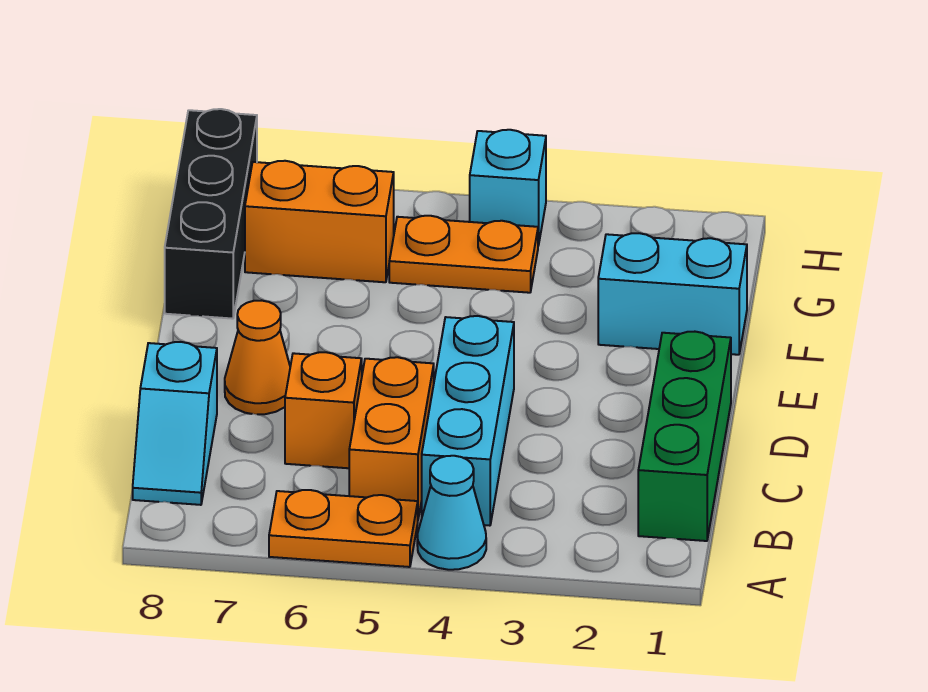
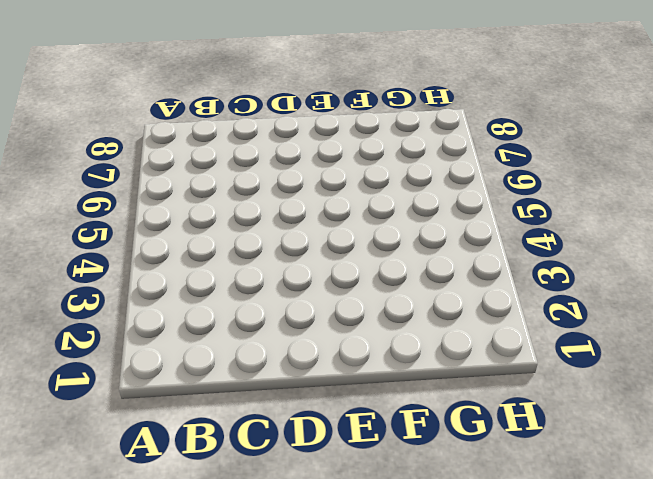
none -> cyan cone A4 level 1
none -> orange plate A5:A6 level 1
none -> green brick B1:D1 level 1

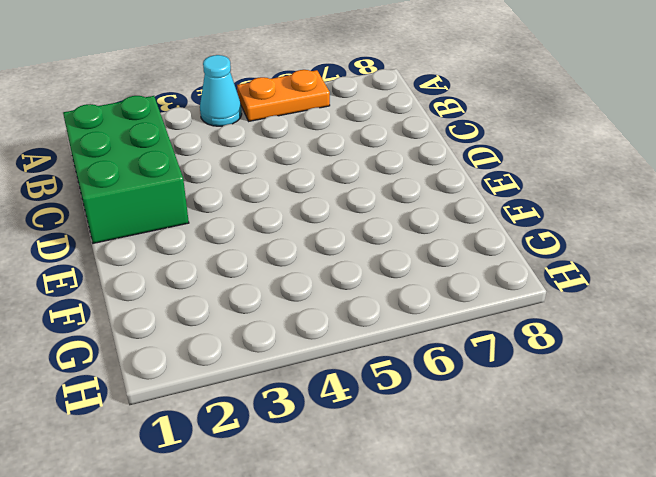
green brick B1:D2 level 1 -> green brick B1:D1 level 1
none -> cyan brick B4:D4 level 1
none -> orange brick B5:C5 level 1
none -> cyan slope B8:C8 level 1 top C

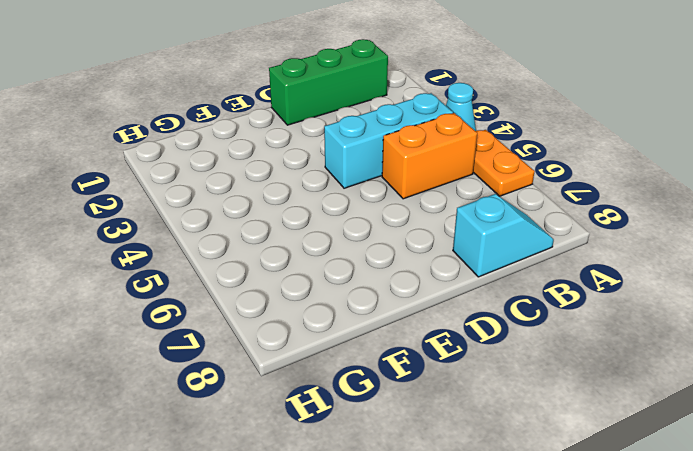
none -> orange brick C6 level 1
none -> orange cone D7 level 1
none -> cyan brick F1:F2 level 1

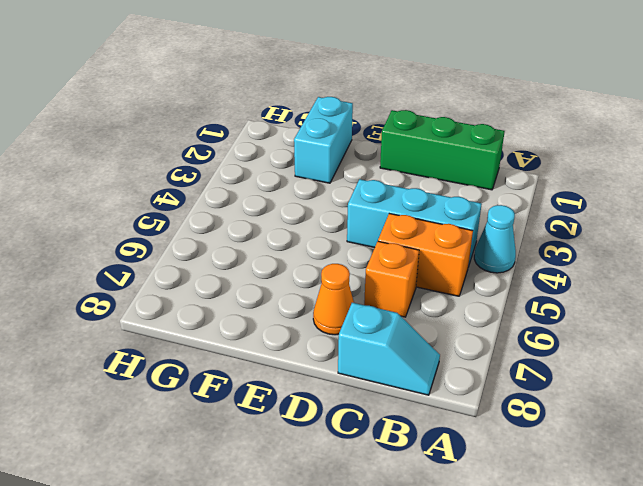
none -> orange plate A5:A6 level 1
none -> black brick F8:H8 level 1
none -> orange plate G4:G5 level 1

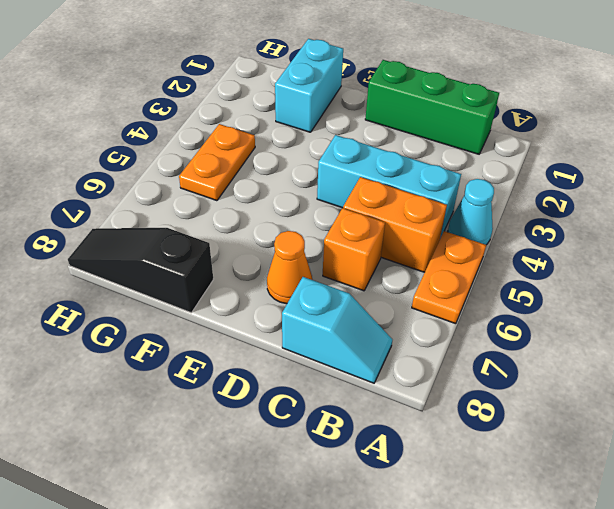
black slope F8:H8 level 1 top F -> black brick F8:H8 level 1
none -> orange brick G6:G7 level 1
none -> cyan brick H4 level 1

